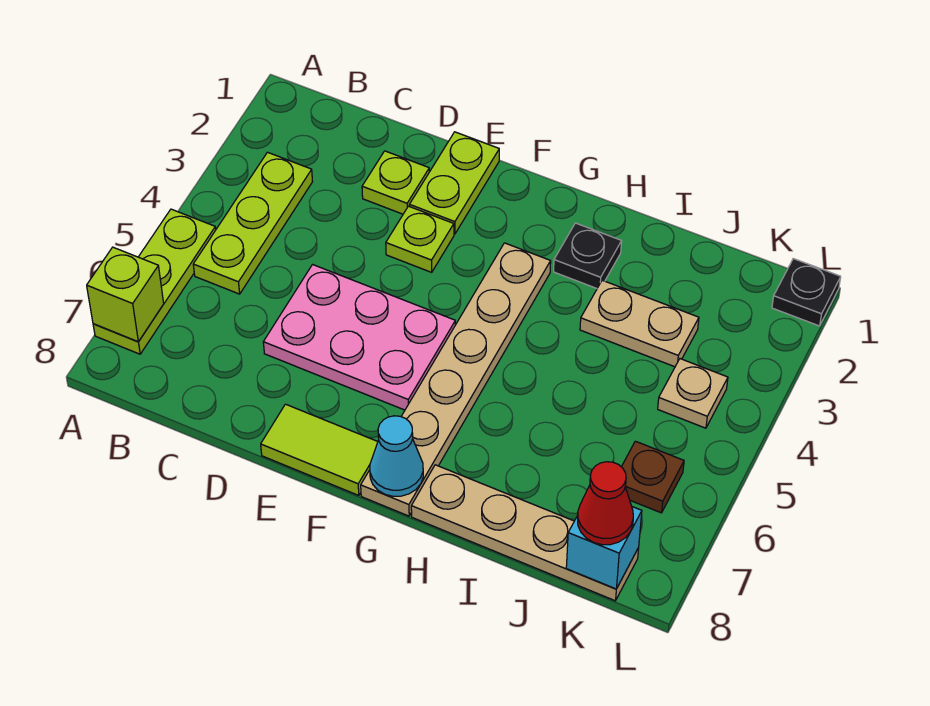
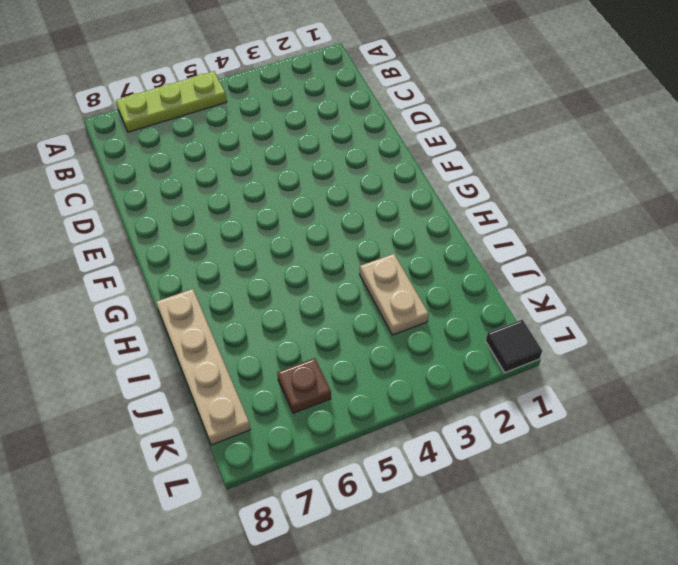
black tile L1 level 1 -> black plate L1 level 1
none -> lime plate B3:B5 level 1
none -> lime plate D2 level 1
none -> pink plate D5:F6 level 1

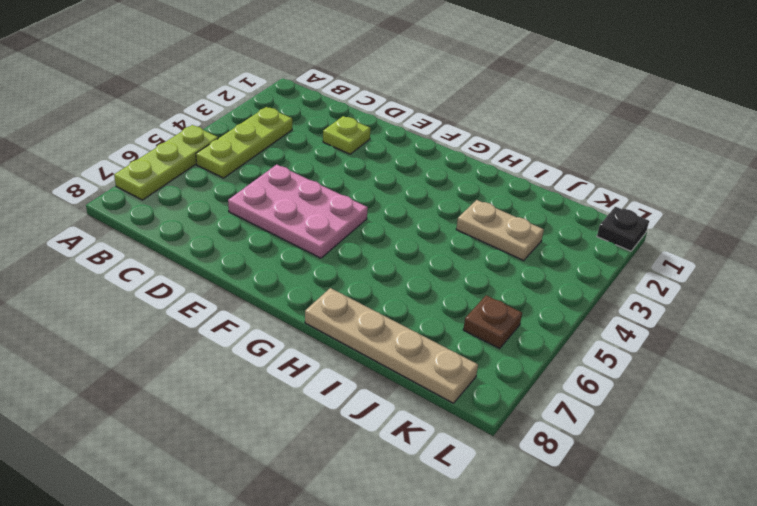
none -> lime plate E1:E2 level 1
none -> lime plate E3 level 1
none -> lime tile E8:F8 level 1

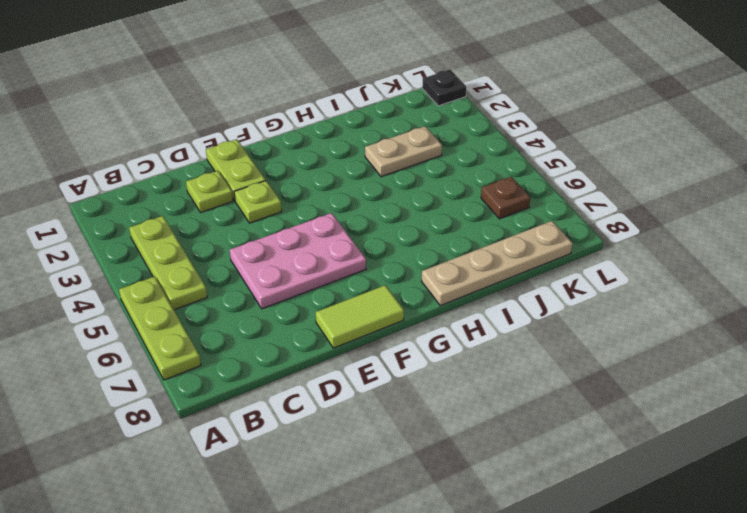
none -> tan plate G3:G8 level 1
none -> black plate H2 level 1
none -> tan plate K4 level 1

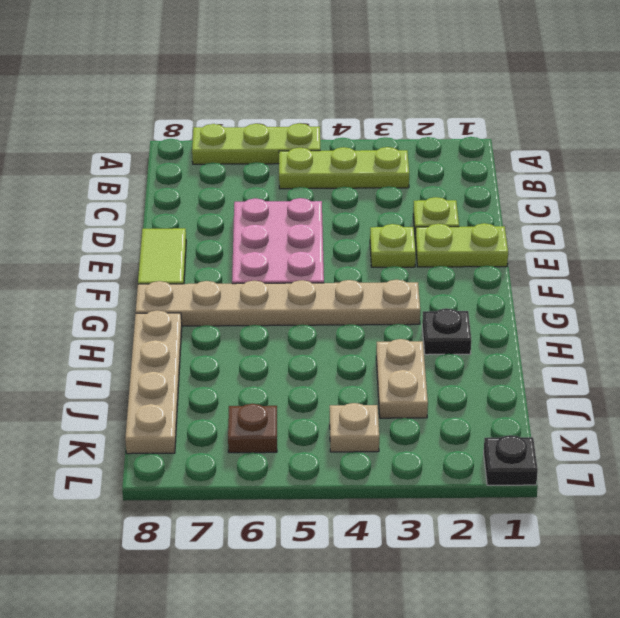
none -> lime brick A7 level 2
none -> cyan cone G8 level 2
none -> cyan brick K8 level 2

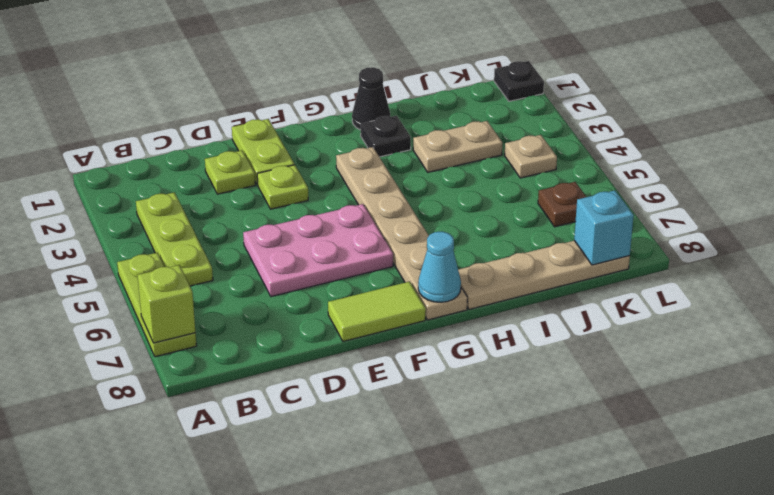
black cone H1 level 1 -> none
none -> red cone K8 level 3

